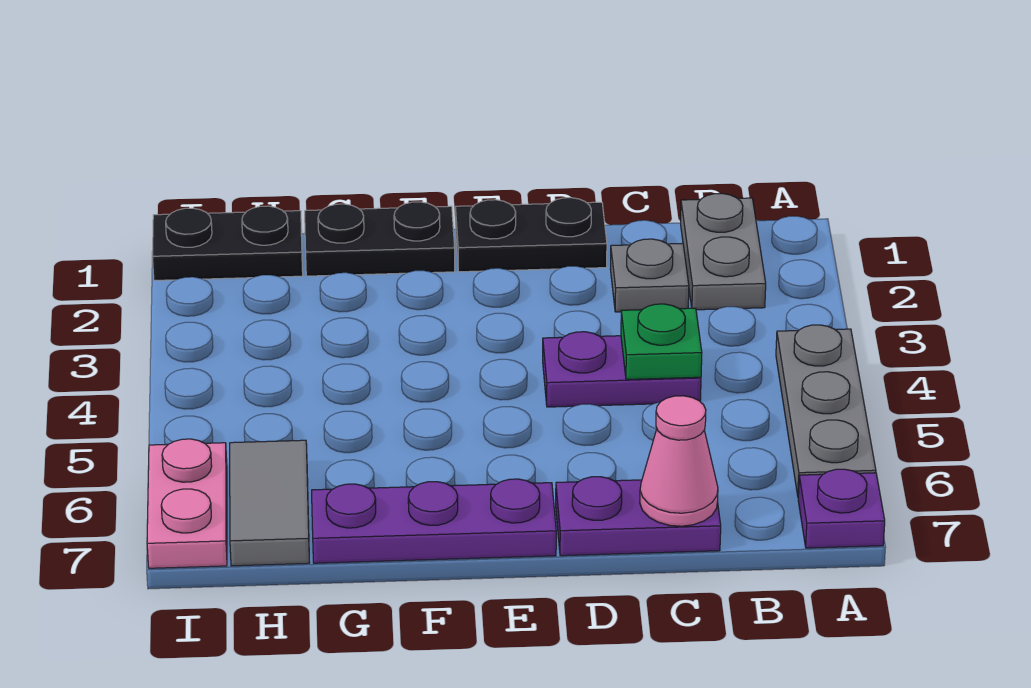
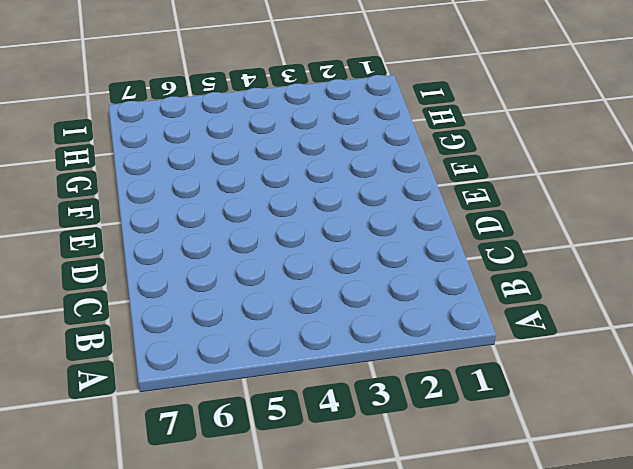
none -> grey plate A4:A6 level 1
none -> purple plate A7 level 1
none -> grey plate B1:B2 level 1

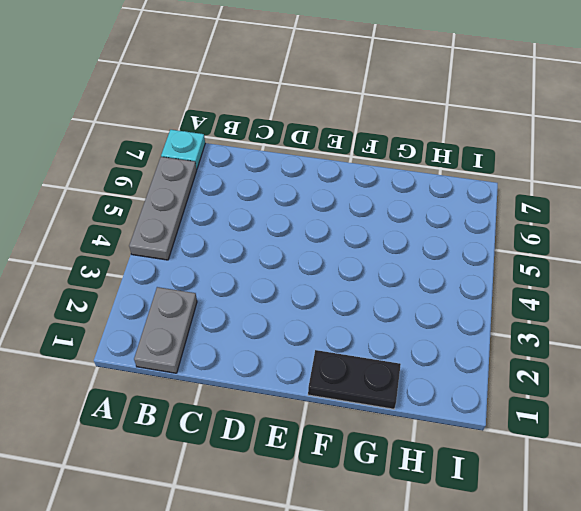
cyan plate A7 level 1 -> purple plate A7 level 1
none -> grey plate C2 level 1
none -> purple plate C4:D4 level 1
none -> purple plate C7:D7 level 1

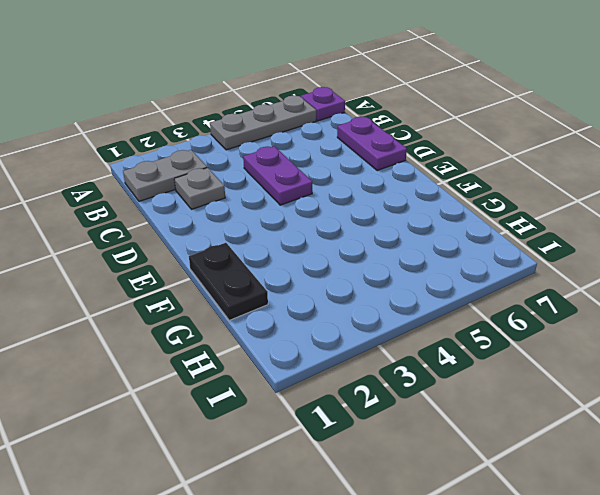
none -> black plate D1:E1 level 1
none -> purple plate E7:G7 level 1
none -> black plate H1:I1 level 1

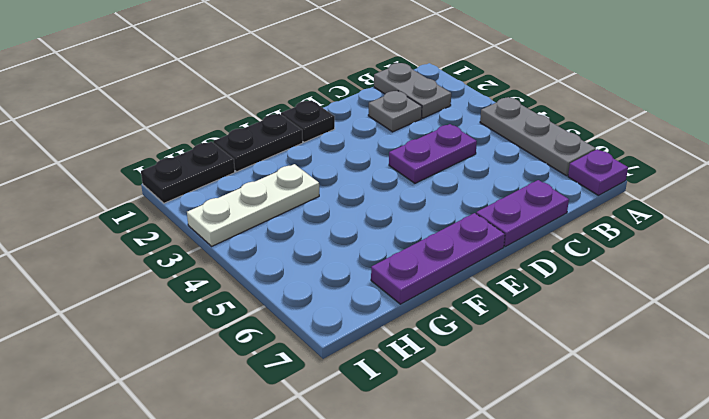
black plate E1 level 1 -> black plate D1:E1 level 1
white plate G3:I3 level 1 -> none
none -> grey tile H6:H7 level 1
none -> pink plate I6:I7 level 1
none -> green plate C4 level 2

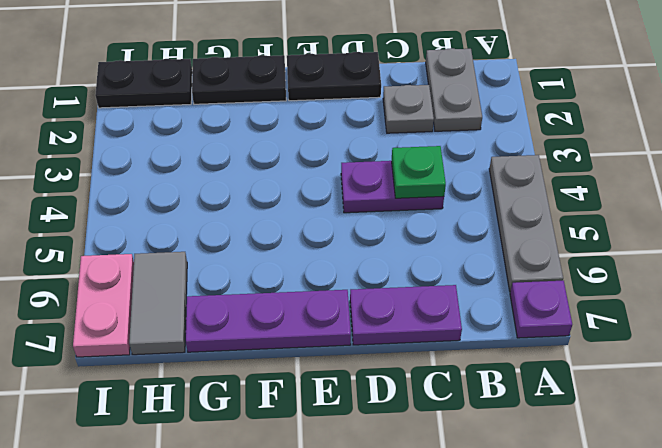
none -> pink cone C7 level 2

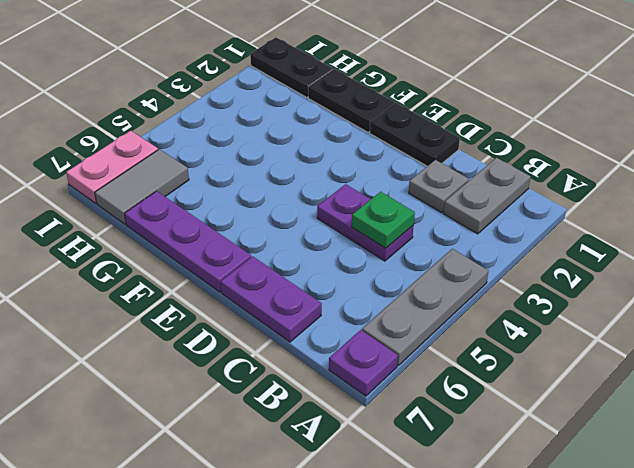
none -> pink cone C7 level 2

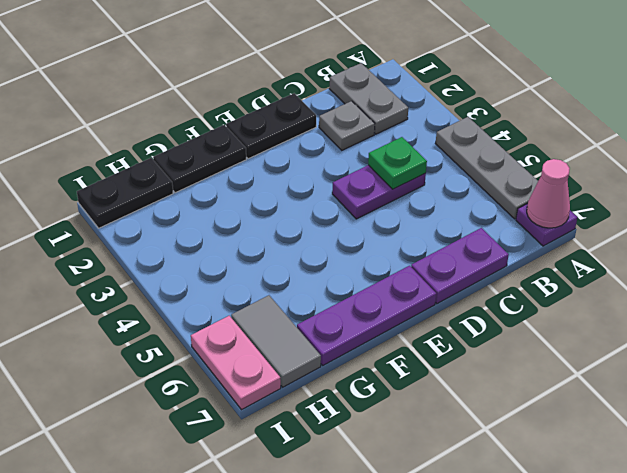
pink cone A7 level 2 -> pink cone C7 level 2

